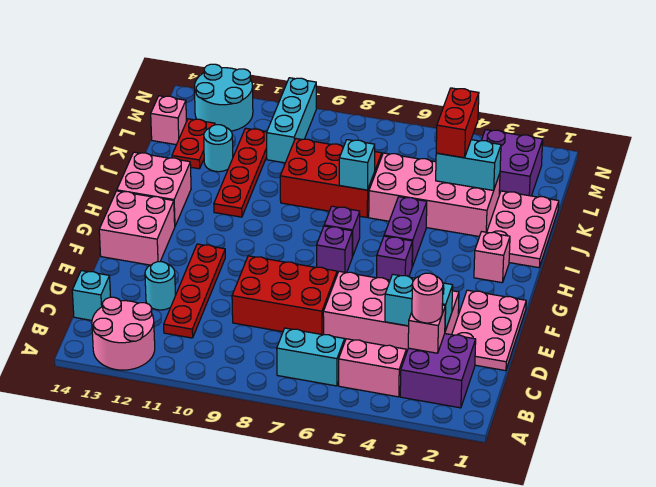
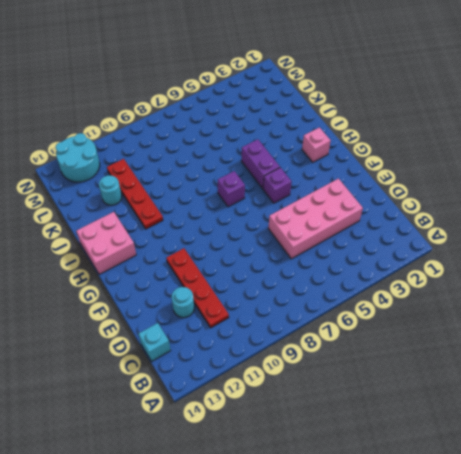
none -> pink round brick A12:B13 level 1
none -> purple brick B2:C3 level 1
none -> pink brick B4:B5 level 1
none -> cyan brick B6:B7 level 1

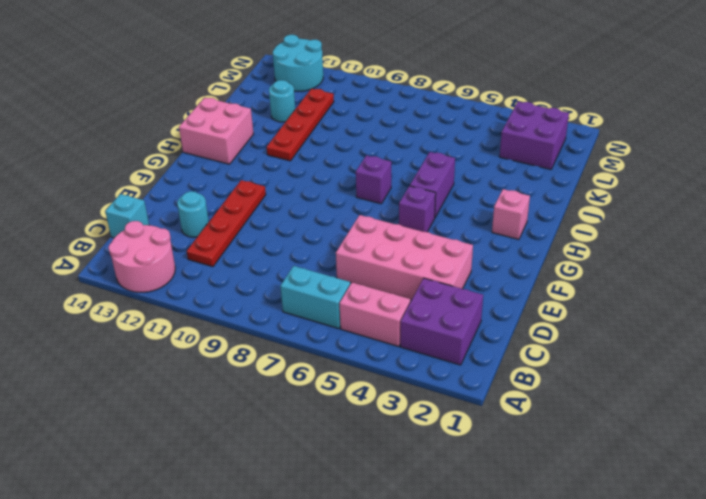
none -> pink plate D1:F2 level 1
none -> red brick D7:E9 level 1
none -> pink brick F13:G14 level 1
none -> purple brick G7 level 1

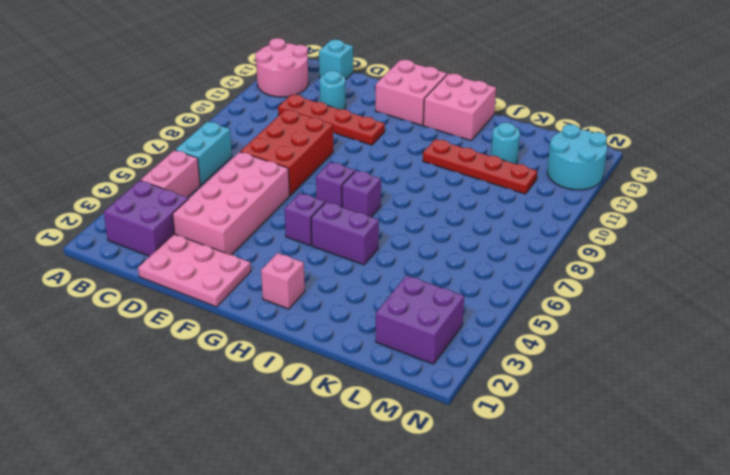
none -> pink plate I1:K2 level 1
none -> pink brick J3:K6 level 1
none -> red brick J7:K9 level 1
none -> red plate K13:L13 level 1

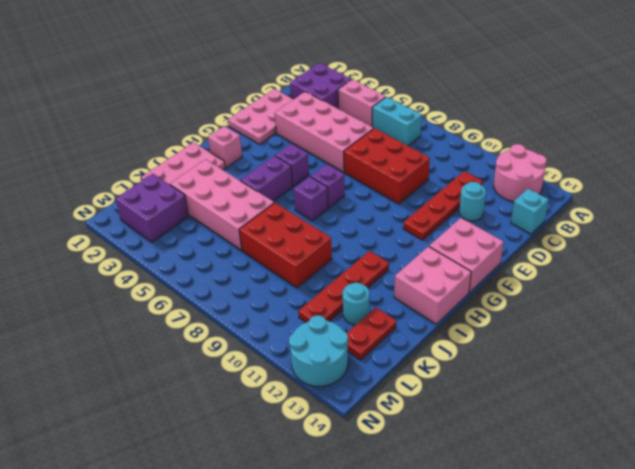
none -> cyan brick L10:N10 level 1
none -> pink brick L14 level 1
none -> pink brick C3 level 2
none -> cyan brick D3:D4 level 2

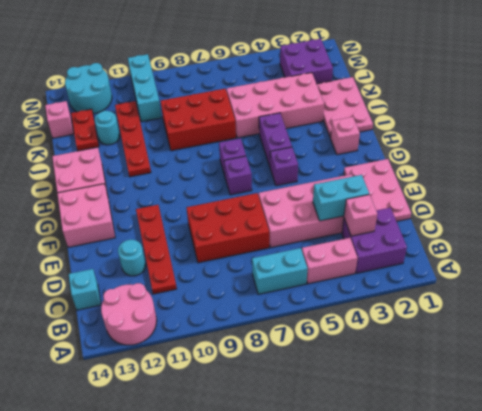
none -> cyan brick J7 level 2
none -> cyan brick K3:K4 level 2
none -> pink round brick C3 level 3
none -> red brick K4:L4 level 3

